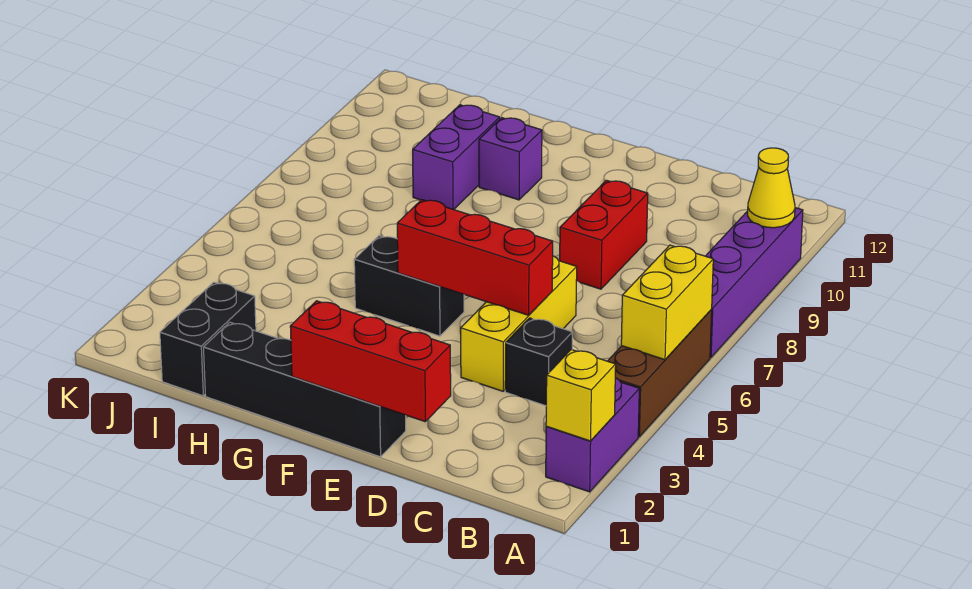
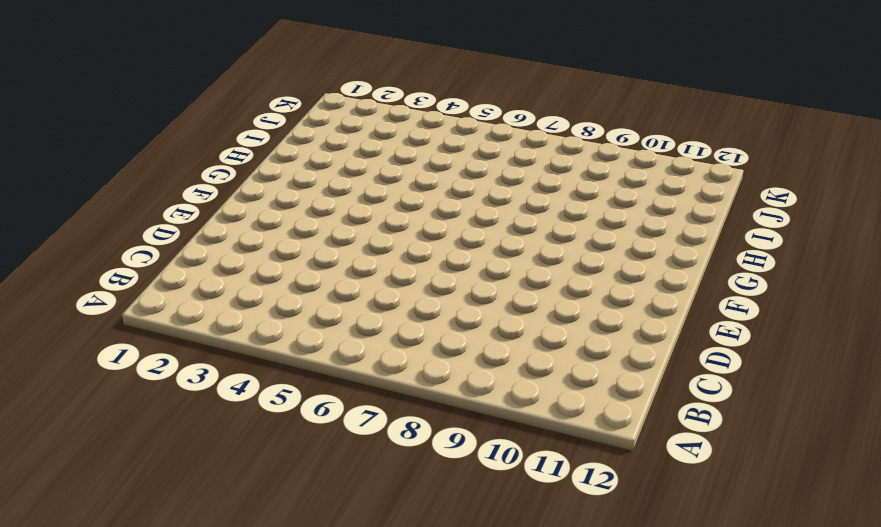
none -> purple brick A2:A3 level 1
none -> brown brick A4:A6 level 1
none -> purple brick A7:A10 level 1

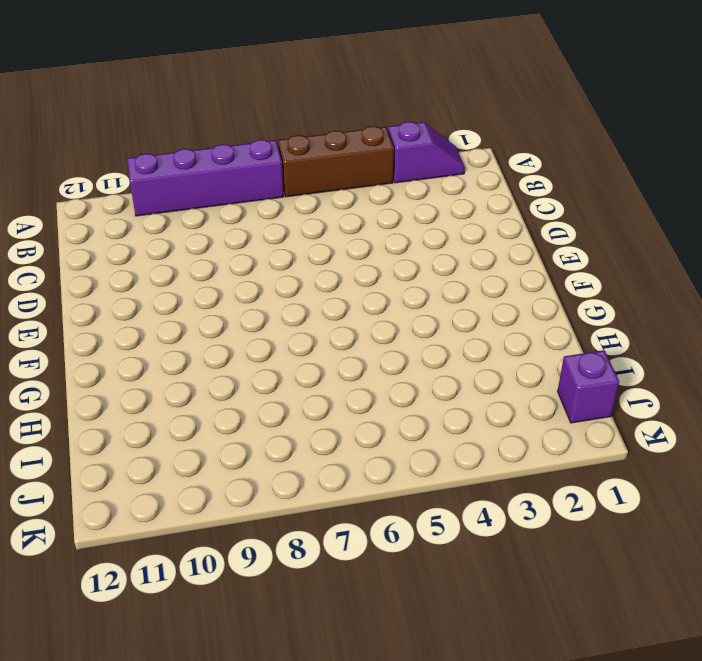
purple slope A2:A3 level 1 top 3 -> purple brick A2:A3 level 1
purple brick J1 level 1 -> purple brick G10 level 1
none -> black brick C4 level 1
none -> yellow brick D4:D6 level 1
none -> red brick D8:D9 level 1

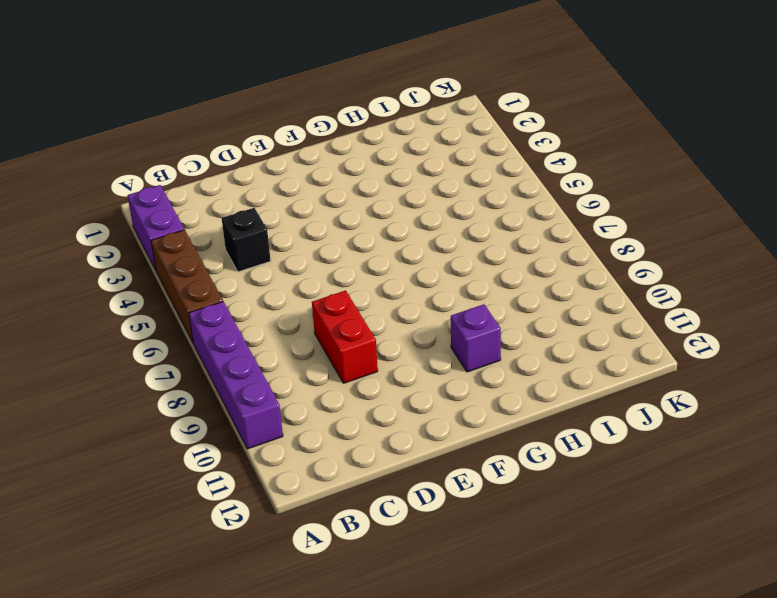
none -> yellow brick D4:D6 level 1
none -> black brick E1:H1 level 1
none -> black brick F5:G5 level 1

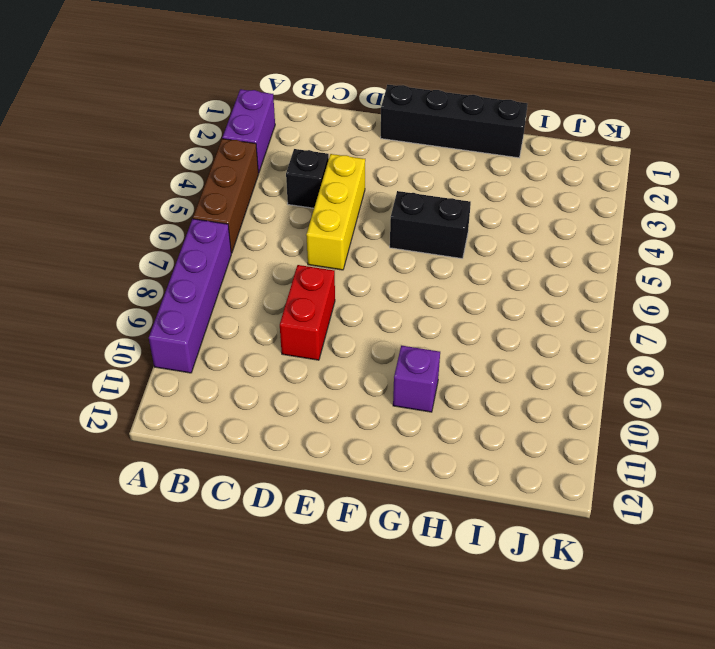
none -> purple brick H9:H10 level 1
none -> black brick I1:I2 level 1
none -> yellow brick A2 level 2

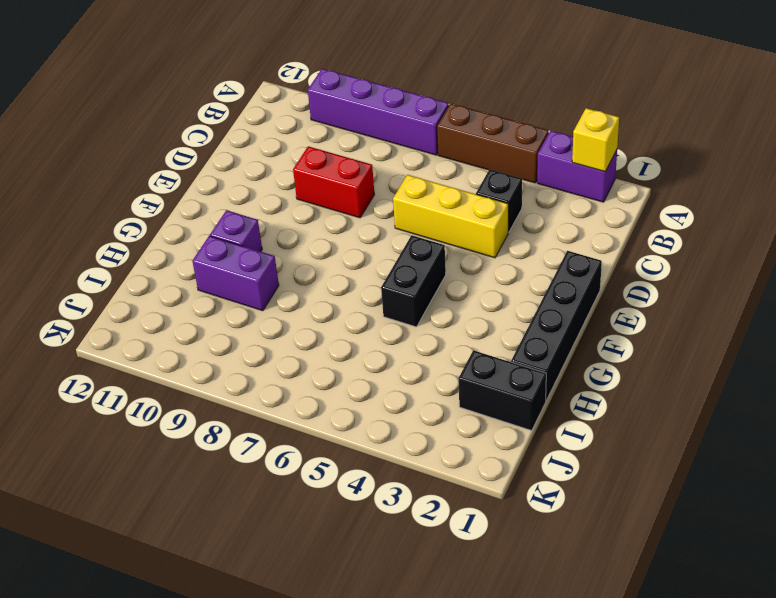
none -> yellow brick A5:A6 level 2
none -> yellow cone A10 level 2
none -> red brick D1:F1 level 2

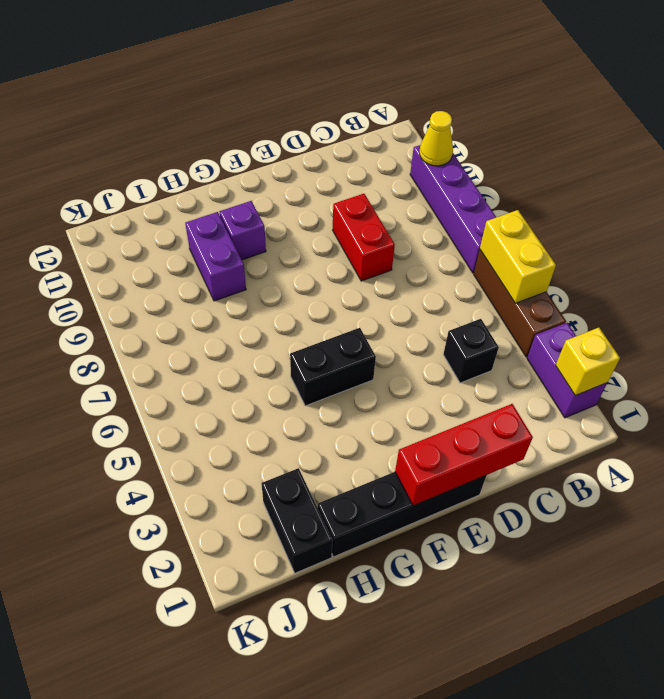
none -> yellow brick D4:D6 level 1
none -> red brick D5:F5 level 2

